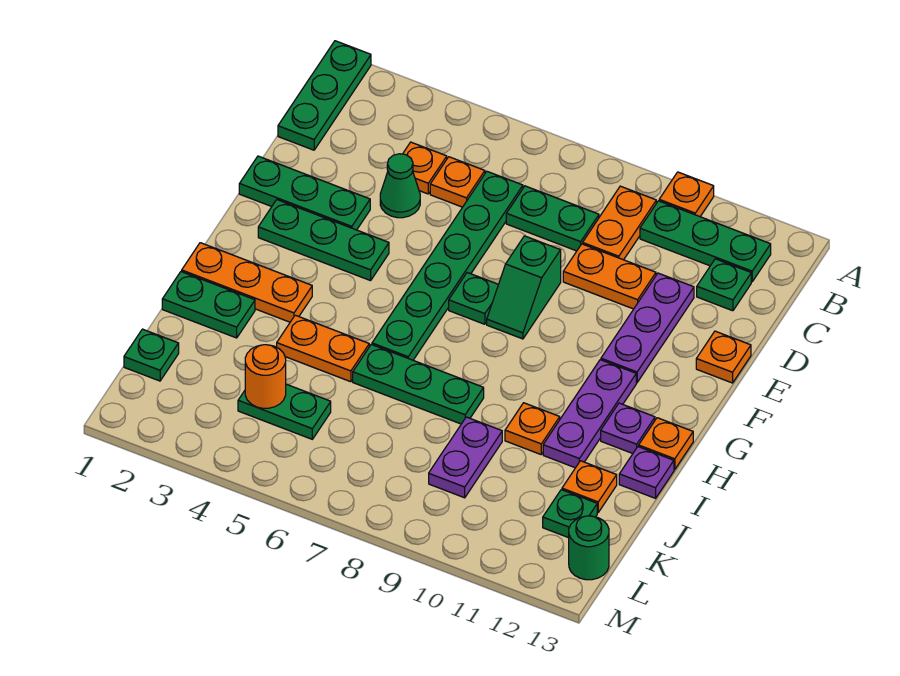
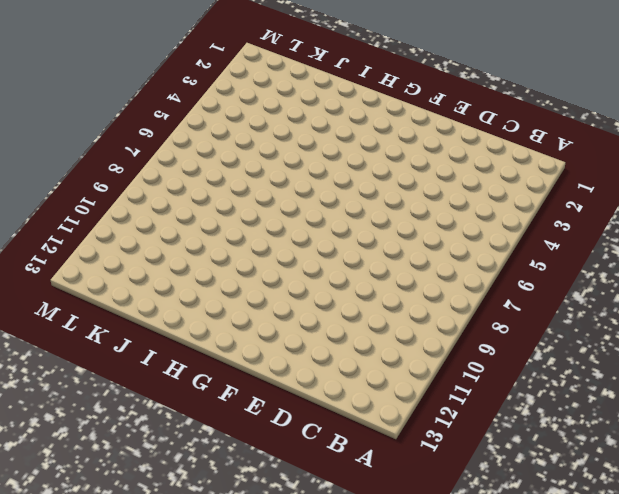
none -> green plate A1:C1 level 1
none -> orange plate A10 level 1
none -> orange plate B9:C9 level 1
none -> green plate B10:B12 level 1

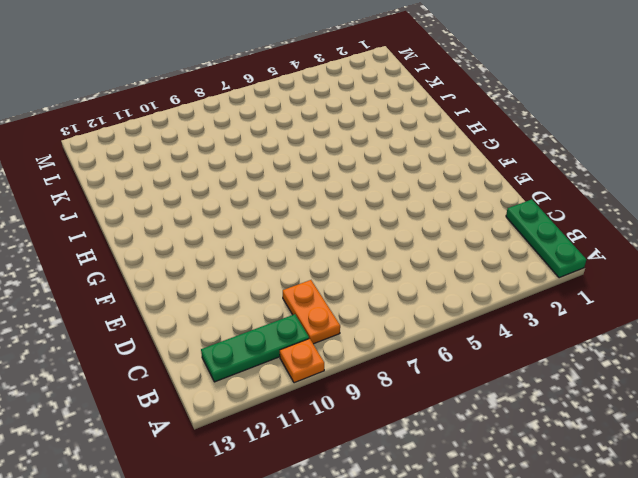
none -> orange plate C4 level 1
none -> orange plate C5 level 1
none -> green plate C6:H6 level 1
none -> green plate C7:C8 level 1

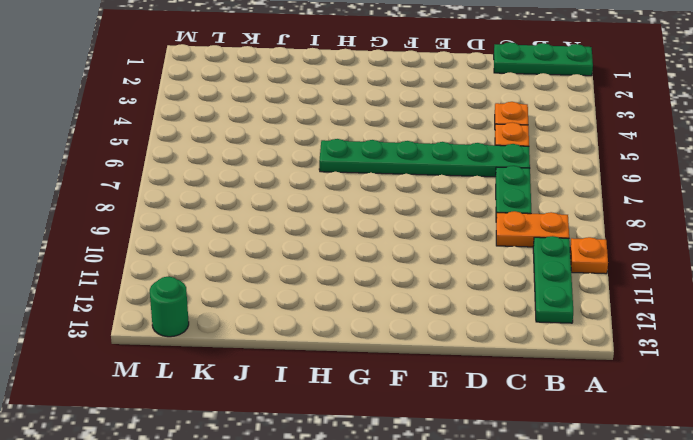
none -> green plate C12 level 1
none -> green cone D4 level 1
none -> orange plate D9:D10 level 1
none -> purple plate D11:F11 level 1

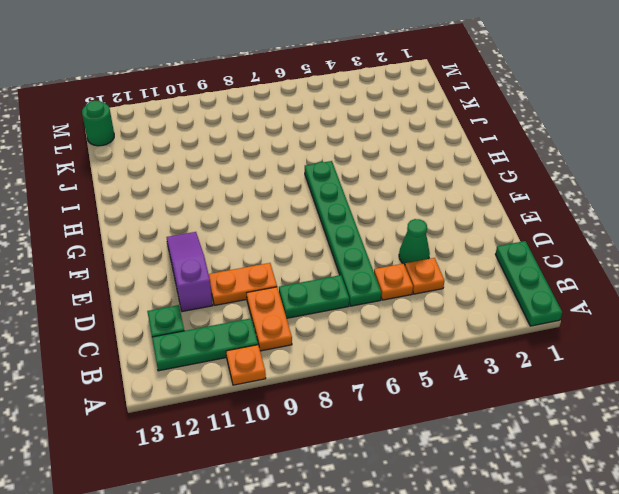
purple slope D11:F11 level 1 top D -> purple plate D11:F11 level 1
none -> green plate E1:E3 level 1
none -> green slope E8:F8 level 1 top E
none -> orange plate E13 level 1
none -> green plate F2:F4 level 1

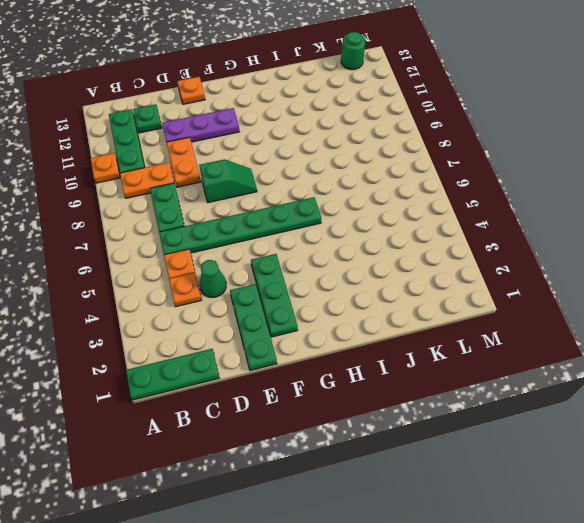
none -> green plate F7 level 1
none -> purple plate G11:I11 level 1
none -> orange plate H1:H3 level 1
none -> purple plate H12 level 1

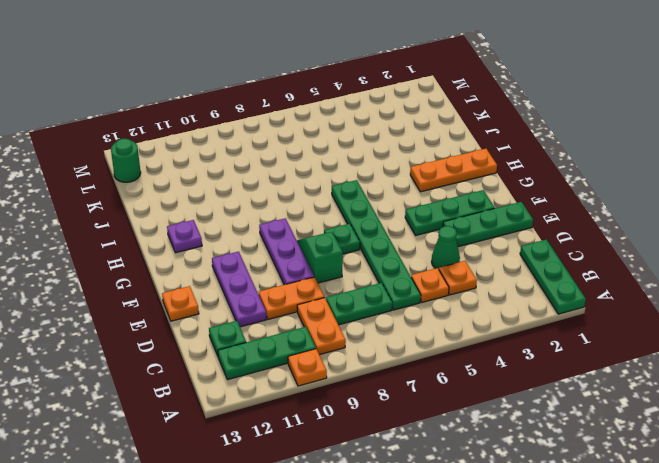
purple plate E9:G9 level 1 -> purple plate G11:I11 level 1
none -> orange plate H13 level 1
none -> green plate I1:I2 level 1
none -> orange plate I4:I5 level 1
none -> green plate I6:I8 level 1

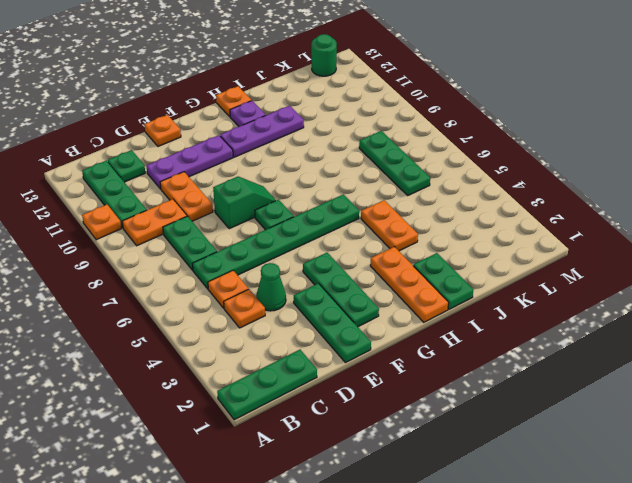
green plate K6:K8 level 1 -> green plate I6:I8 level 1
none -> orange plate I10 level 1
none -> purple plate I13 level 1
none -> purple plate J9:K9 level 1
none -> orange plate J12 level 1

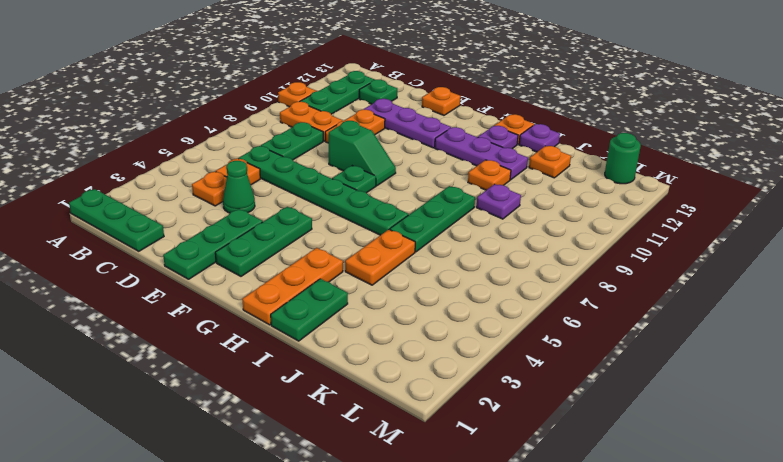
purple plate J9 level 1 -> purple plate J9:K9 level 1
none -> green plate K1 level 1
none -> green plate K4:K5 level 1
none -> green plate K12 level 1
none -> orange round brick K4 level 2

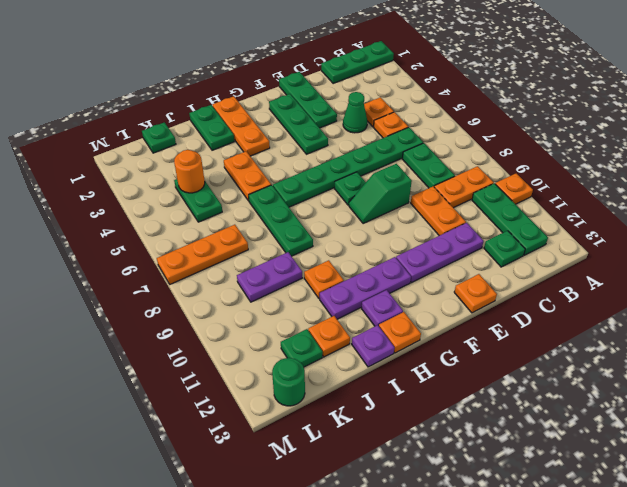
orange plate K7:M7 level 1 -> none

